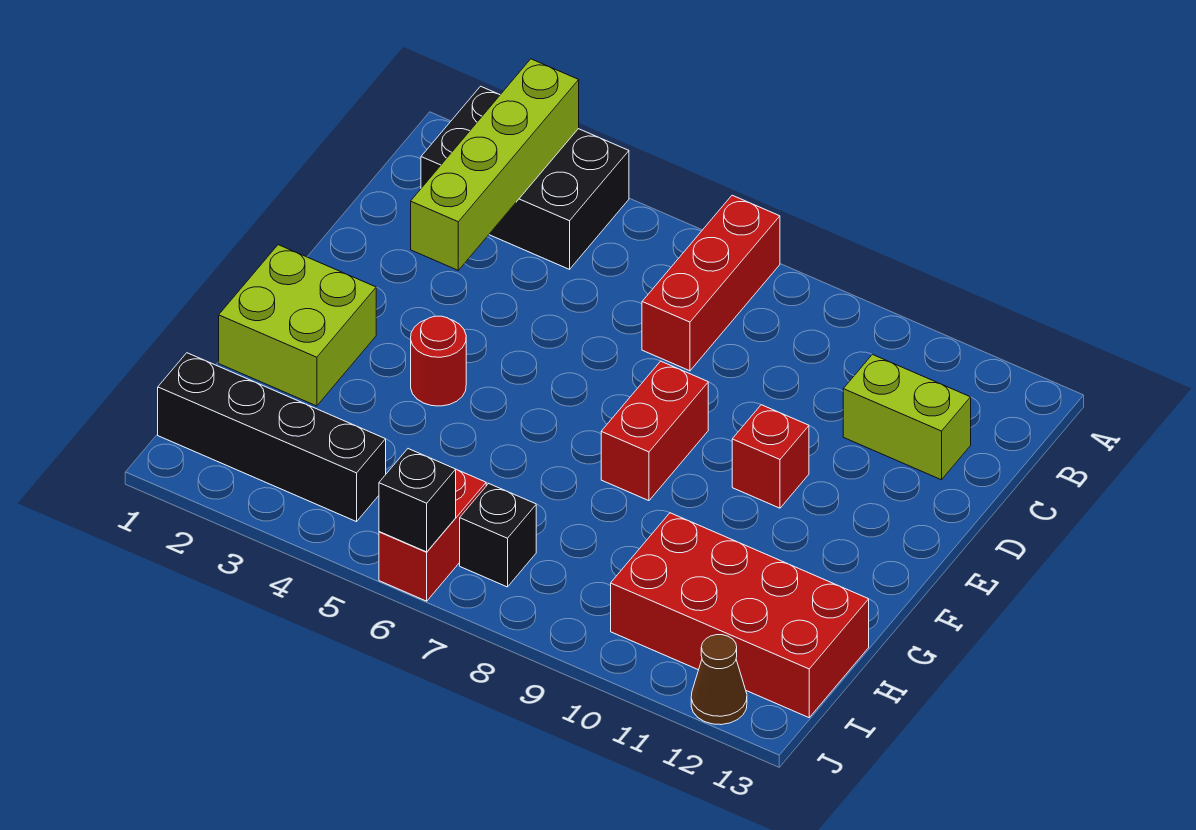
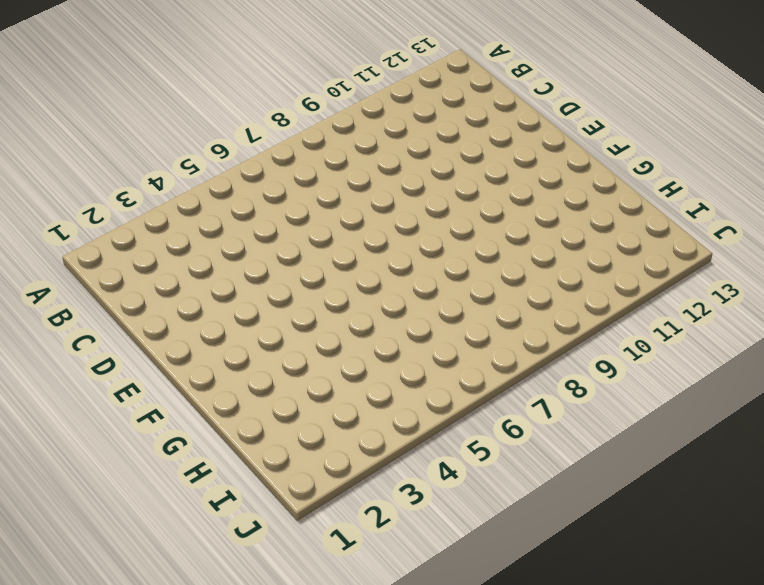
none -> black brick A2:B4 level 1
none -> red brick A7:C7 level 1
none -> lime brick C11:C12 level 1

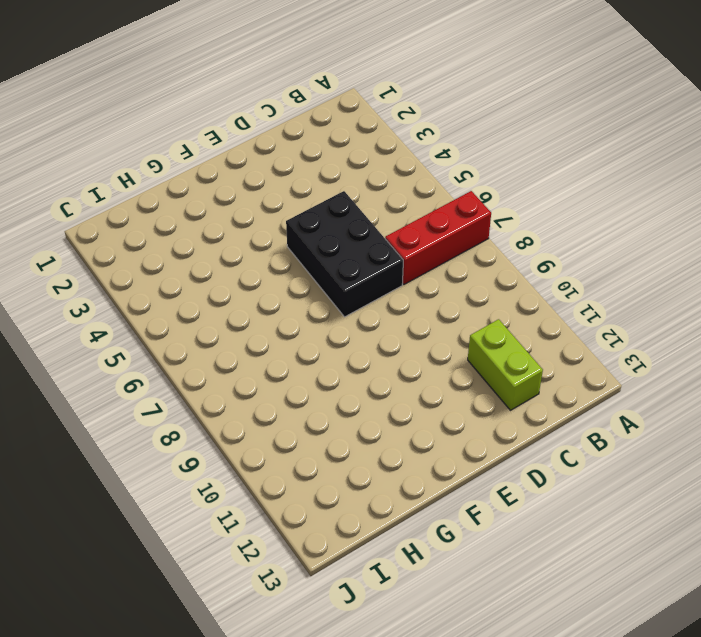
black brick D5:E7 level 1 -> black brick A2:B4 level 1
none -> red brick E8:F8 level 1
none -> red brick E10 level 1
none -> lime brick F1:G2 level 1

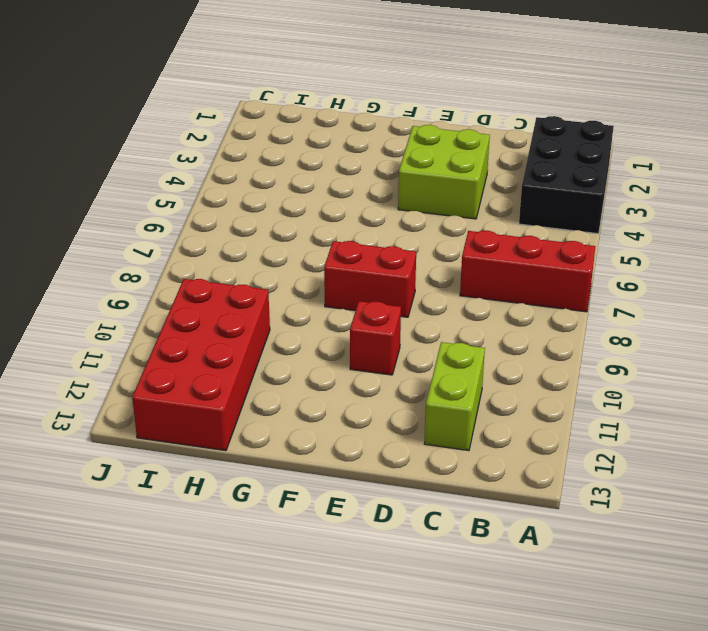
lime brick D3:E4 level 1 -> lime brick F1:G2 level 1
none -> red round brick F4 level 1
none -> black brick I1:I4 level 1
none -> red brick I6:J6 level 1

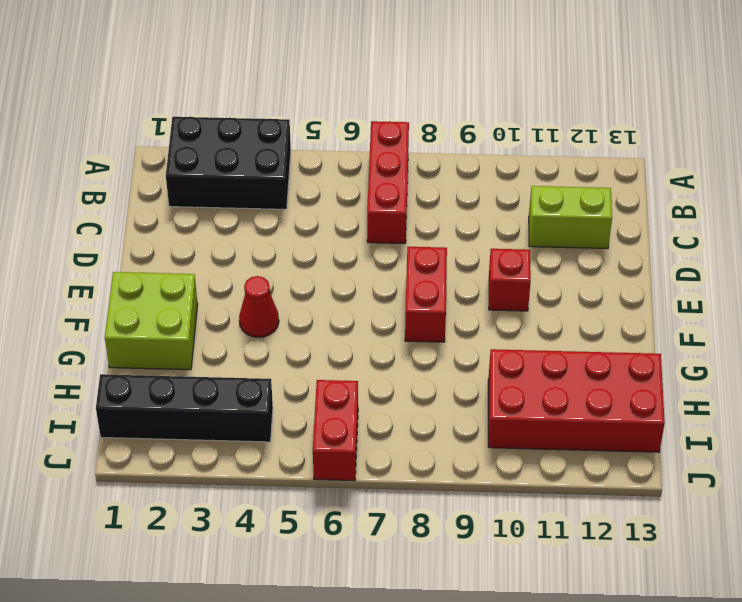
red cone F4 level 1 -> red round brick F4 level 1
none -> black brick I7 level 1
none -> brown cone J12 level 1
none -> lime brick A3:D3 level 2

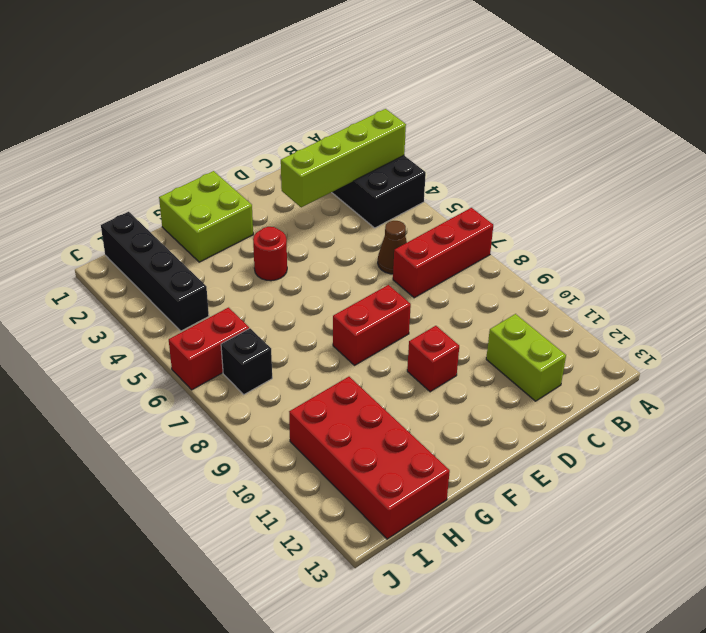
brown cone C6 level 1 -> brown cone J12 level 1
none -> black brick J6 level 2

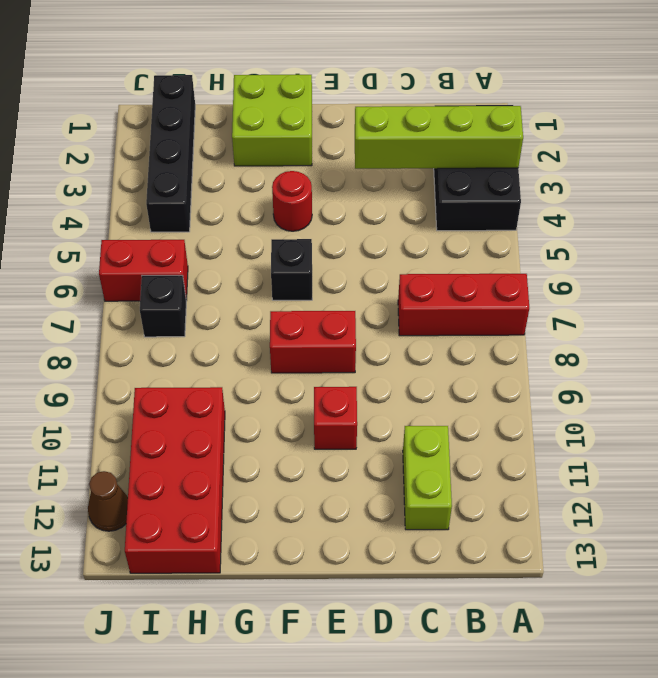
black brick F6 level 1 -> black brick J6 level 2

